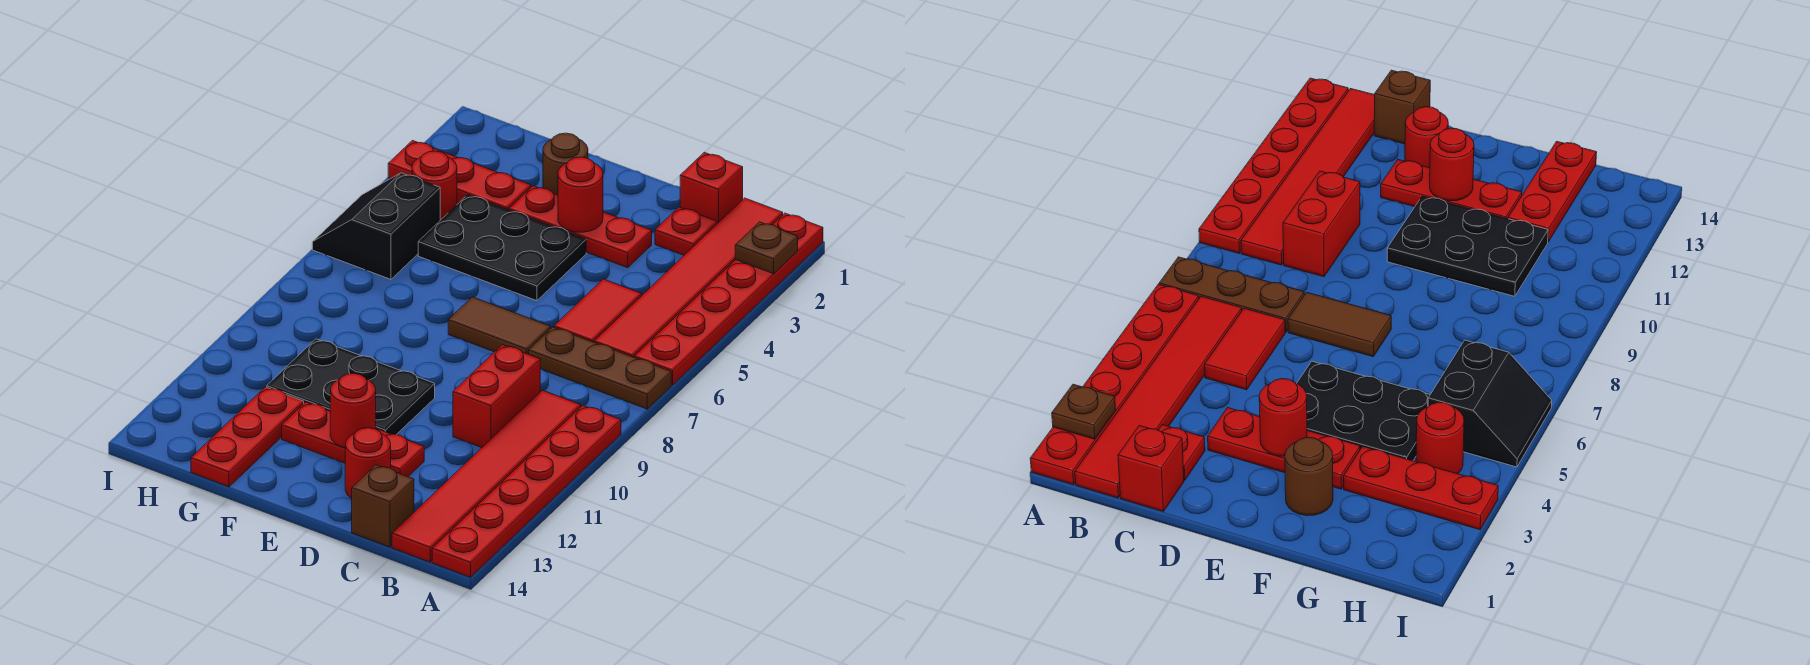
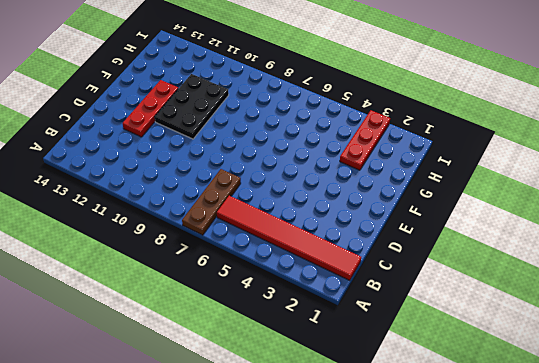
none -> red plate A1:A6 level 1
none -> red plate A9:A14 level 1
none -> red tile B9:B14 level 1

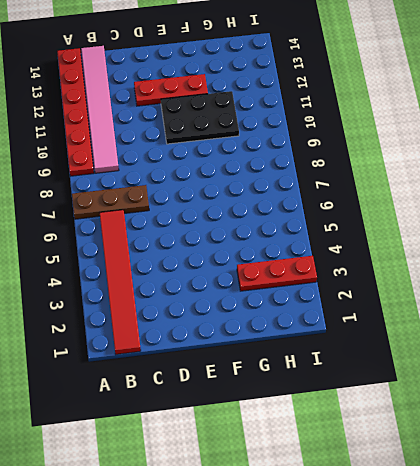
pink tile B9:B14 level 1 -> red tile B9:B14 level 1
none -> red plate A1:A6 level 1
none -> red brick C1 level 1
none -> red plate C2 level 1

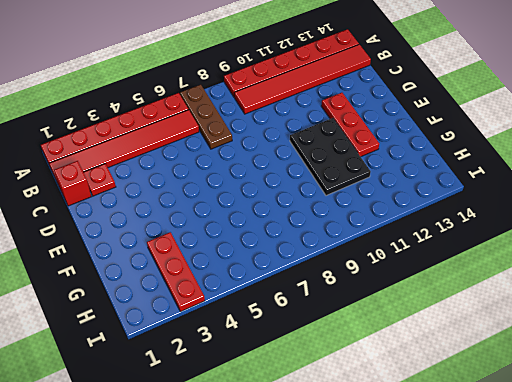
none -> red tile C5:C6 level 1
none -> red brick C9:C10 level 1
none -> brown brick C14 level 1

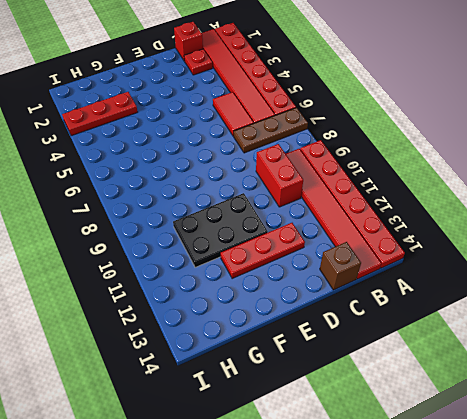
none -> red plate D3:F3 level 1
none -> brown tile D7:E7 level 1
none -> red round brick D13 level 1

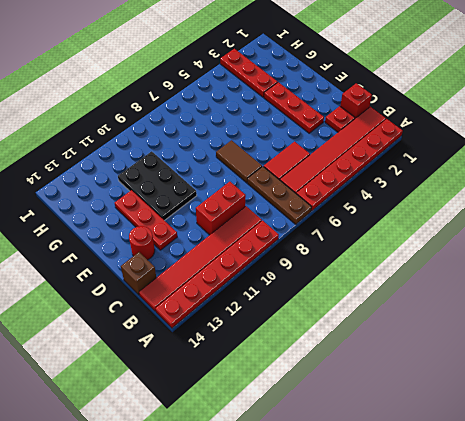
none -> black plate E4:G5 level 1
none -> brown round brick F2 level 1
none -> red plate G12:G14 level 1

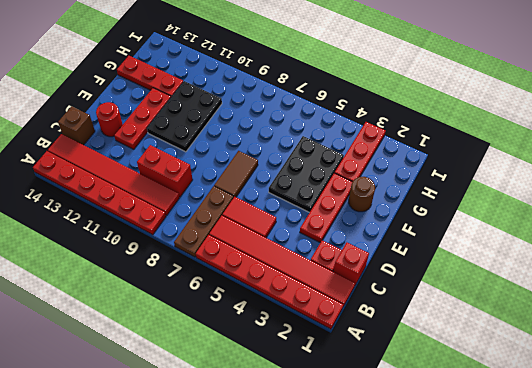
none -> red round brick H4 level 1
none -> black slope H5:I6 level 1 top H
none -> brown plate A2 level 2

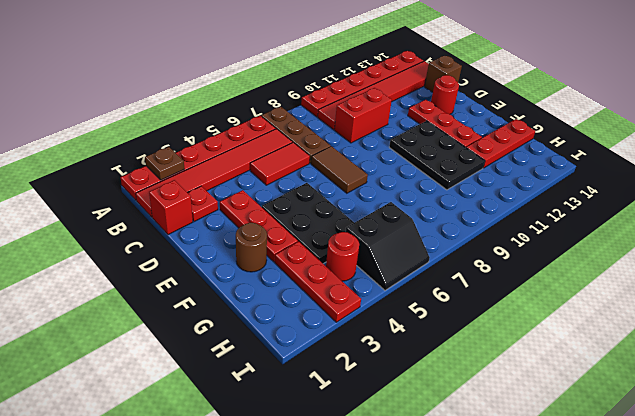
none -> red round brick E3 level 2
none -> red round brick E12 level 2

